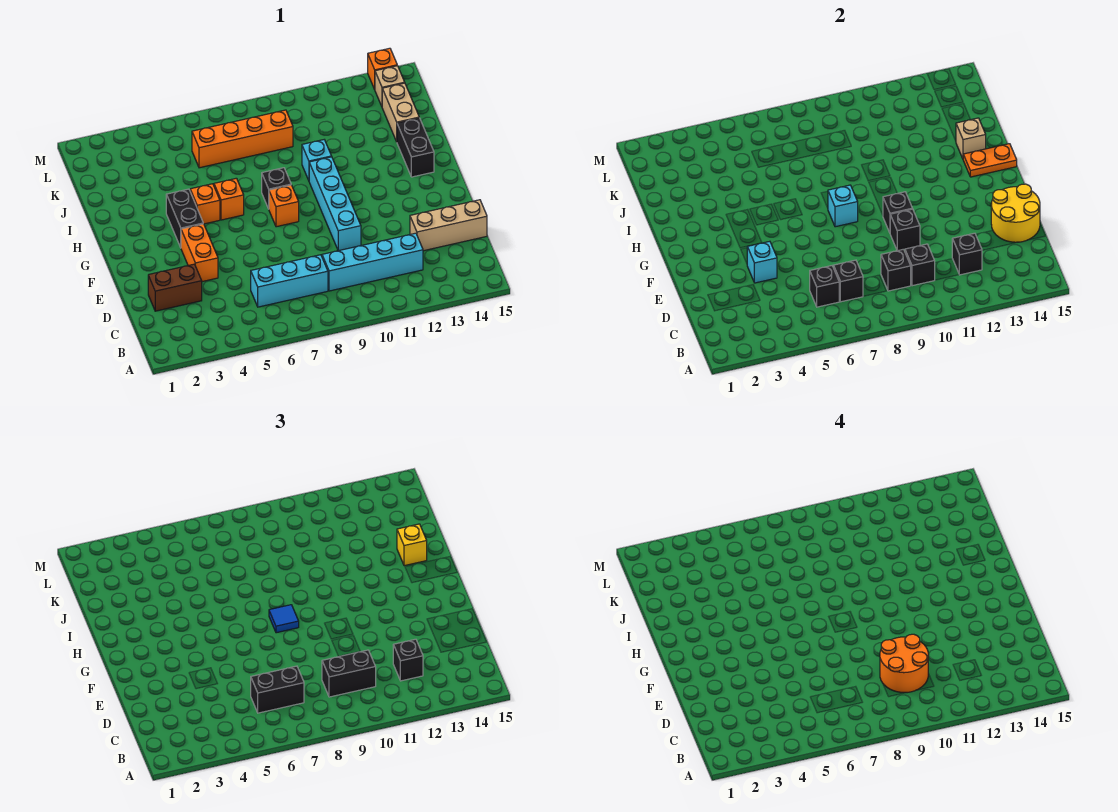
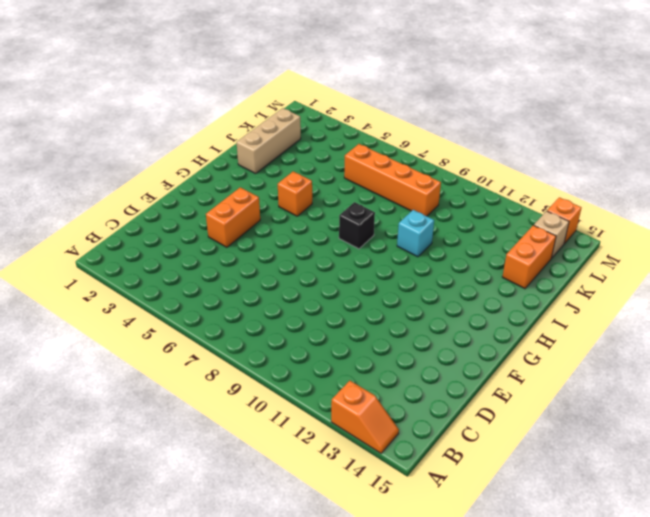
orange slope A13:A14 level 1 top 13 -> none
tan brick I2:K2 level 1 -> tan brick D13:D15 level 1
orange brick J14:K14 level 1 -> tan brick J14:K14 level 1
none -> cyan brick C6:C8 level 1
none -> cyan brick C9:C12 level 1
none -> brown brick D2:D3 level 1
none -> cyan brick E10:H10 level 1

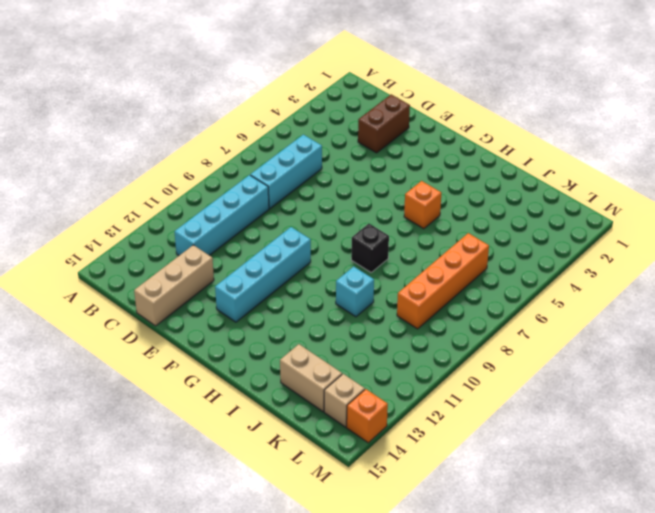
cyan brick F10:F13 level 1 -> cyan brick E10:H10 level 1
none -> orange brick E4:F4 level 1
none -> black brick G4:H4 level 1
none -> orange brick G8 level 1
none -> orange brick H6 level 1

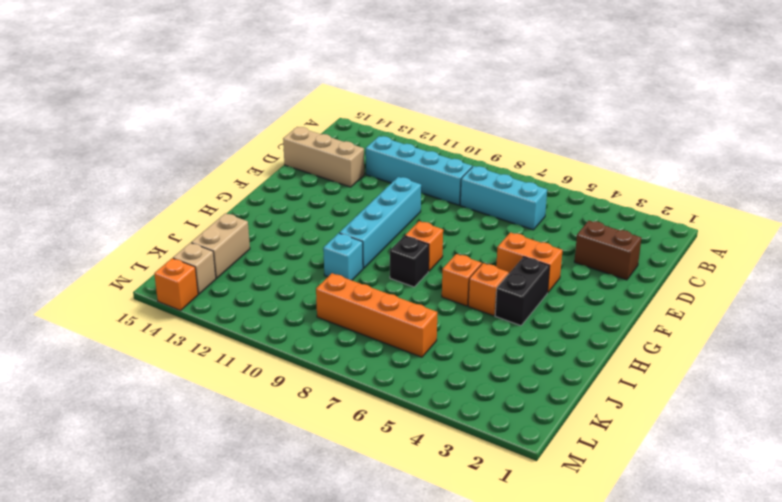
orange brick F4:F5 level 1 -> orange brick E4:F4 level 1
none -> black brick H14:I14 level 1
none -> black brick C6 level 2
none -> black brick C7 level 2
none -> black brick C9 level 2

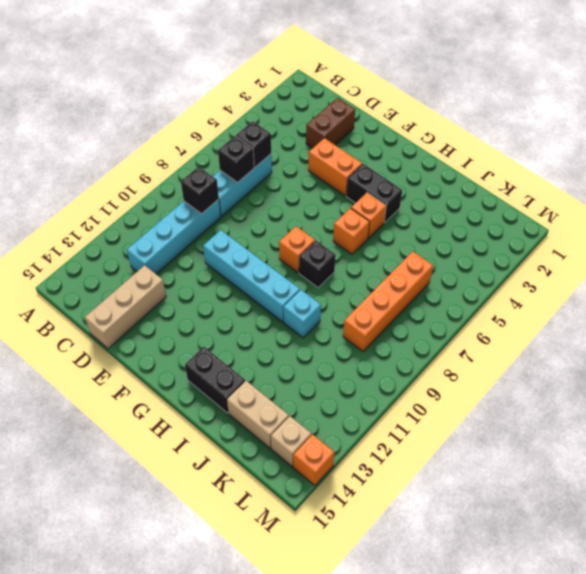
none -> black brick C10 level 2
none -> black brick C12 level 2
none -> yellow round brick D14:E15 level 2
none -> cyan brick E4 level 2

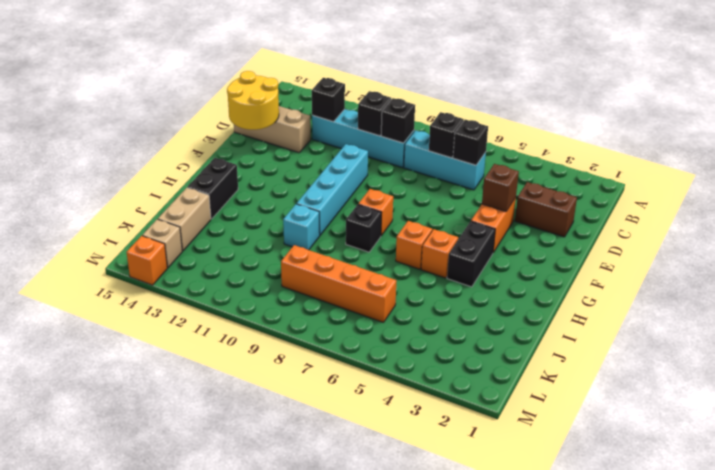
brown brick E4 level 2 -> cyan brick E4 level 2
none -> black brick E10 level 2
none -> black brick F10 level 2
none -> cyan brick G8 level 2
none -> orange plate H14:H15 level 2

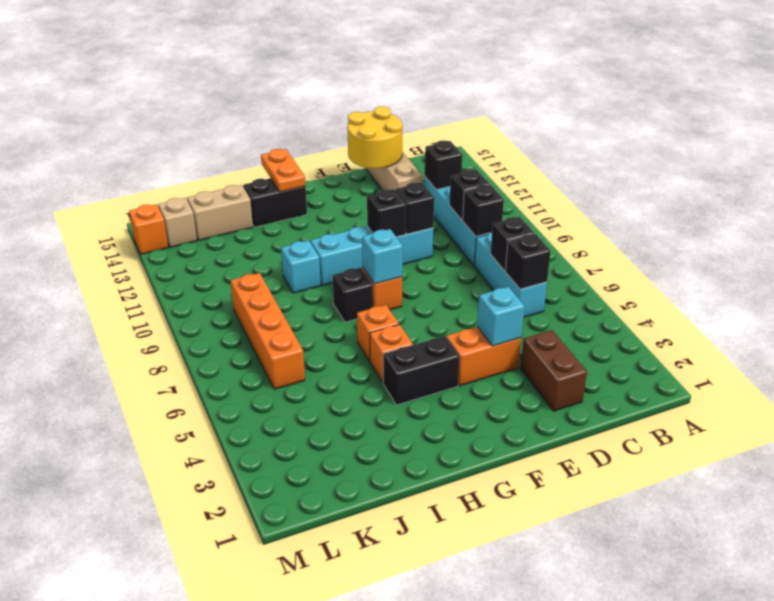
none -> tan brick I14 level 2
none -> black brick C6:C7 level 3
none -> black brick C9:C10 level 3
none -> black brick C12 level 3

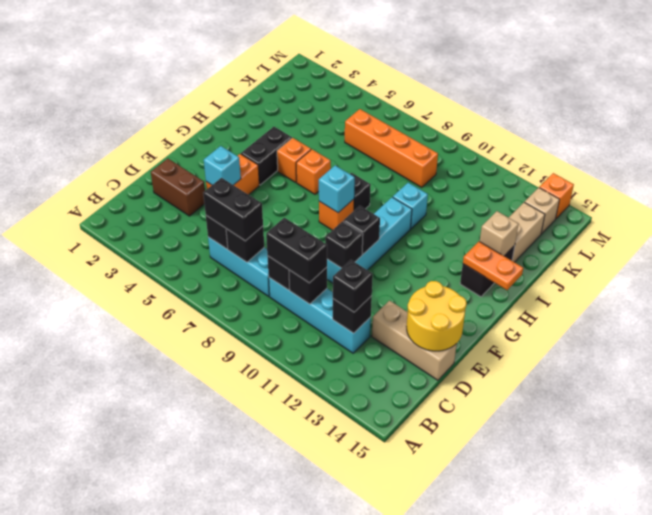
none -> blue tile G8 level 3
none -> yellow brick I14 level 3
none -> orange round brick C9:D10 level 4

